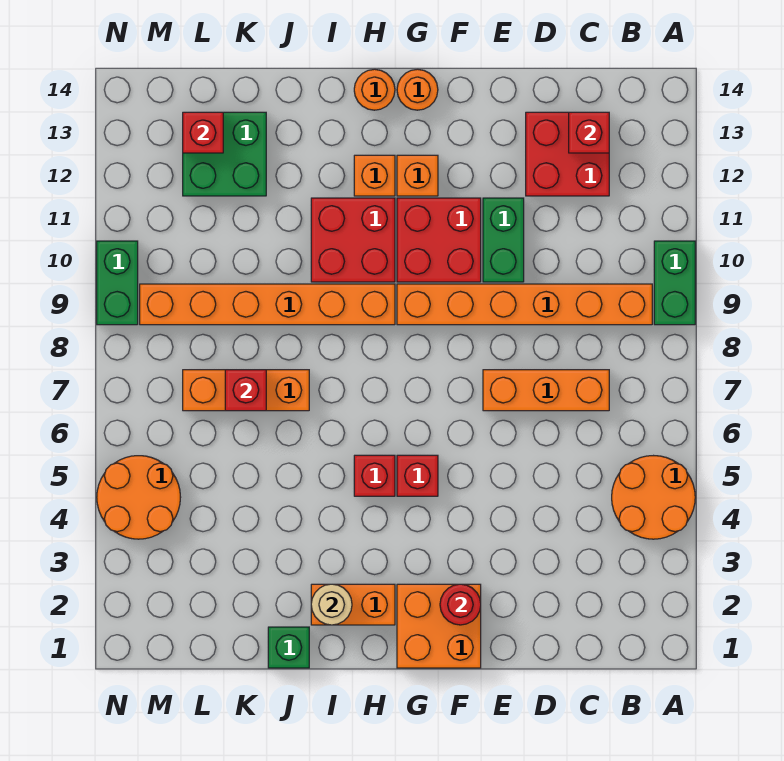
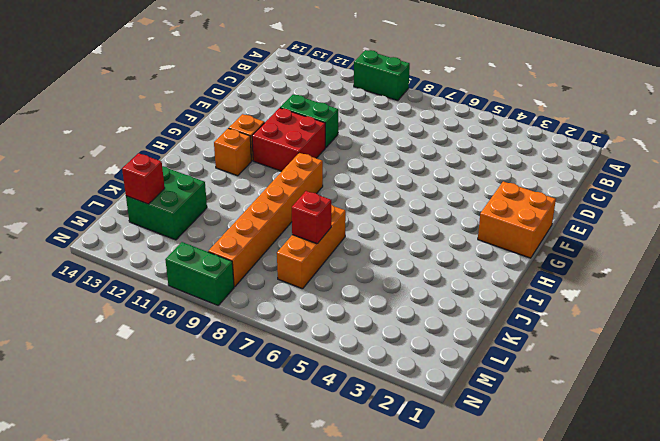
none -> orange round brick A4:B5 level 1
none -> orange brick B9:G9 level 1
none -> orange brick C7:E7 level 1

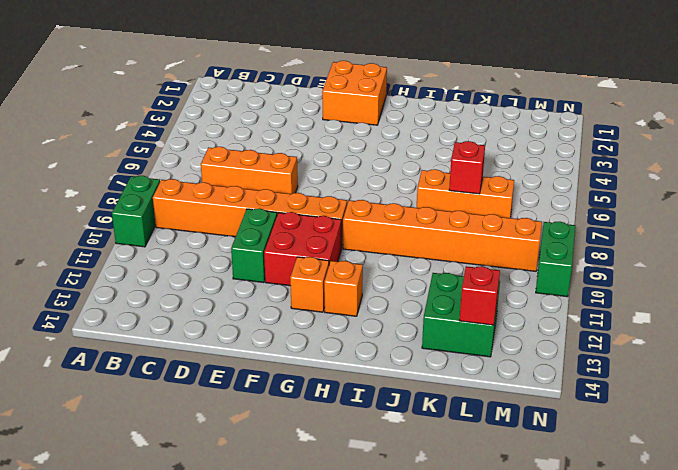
none -> orange round brick A4:B5 level 1
none -> red brick C12:D13 level 1
none -> red brick G5 level 1

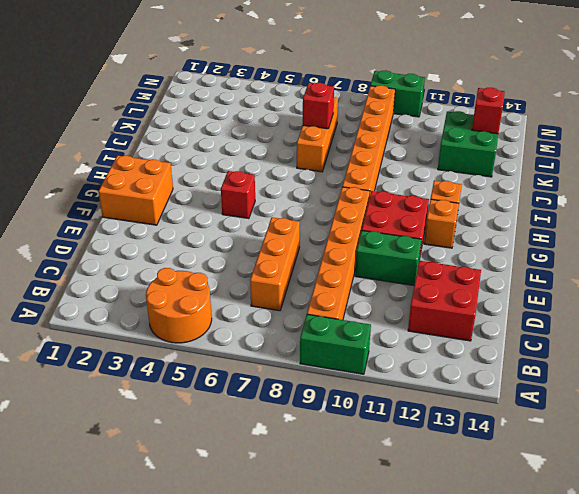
none -> orange round brick G14 level 1
none -> orange brick H2:I2 level 1
none -> red brick H5 level 1

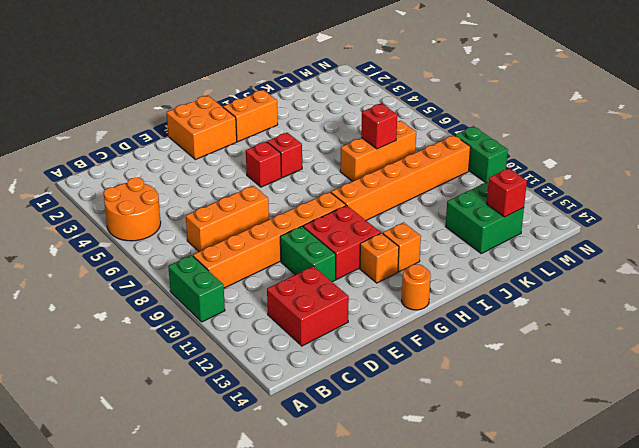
none -> red brick H10:I11 level 1
none -> orange round brick H14 level 1
none -> green brick J1 level 1

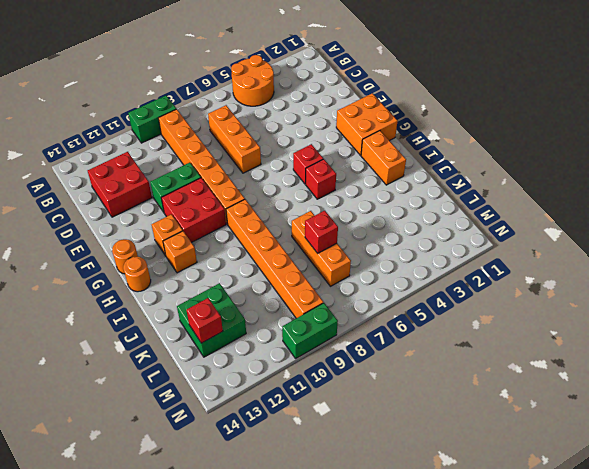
none -> red brick H10:I11 level 1
none -> green brick J1 level 1
none -> orange round brick M4:N5 level 1

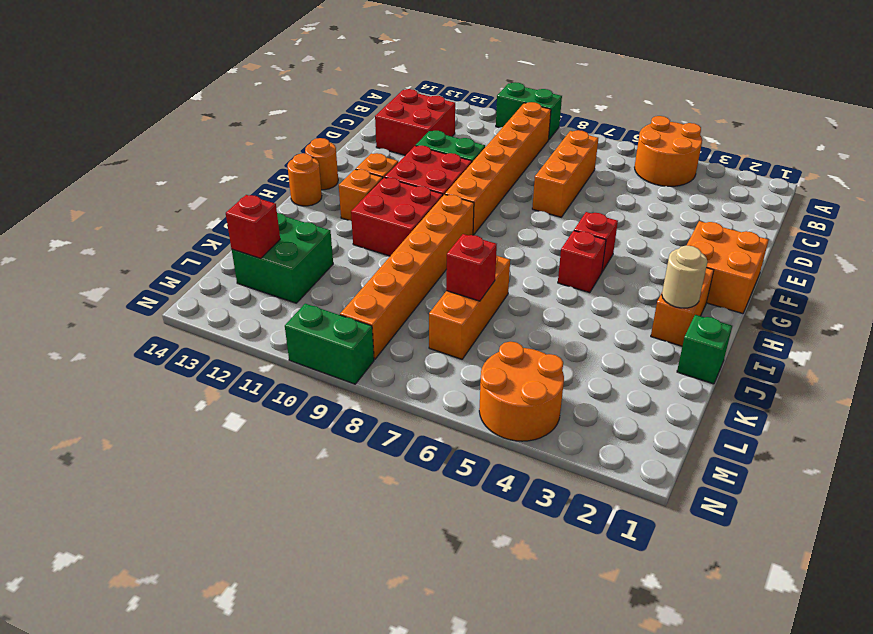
none -> red brick C13 level 2
none -> red round brick F2 level 2

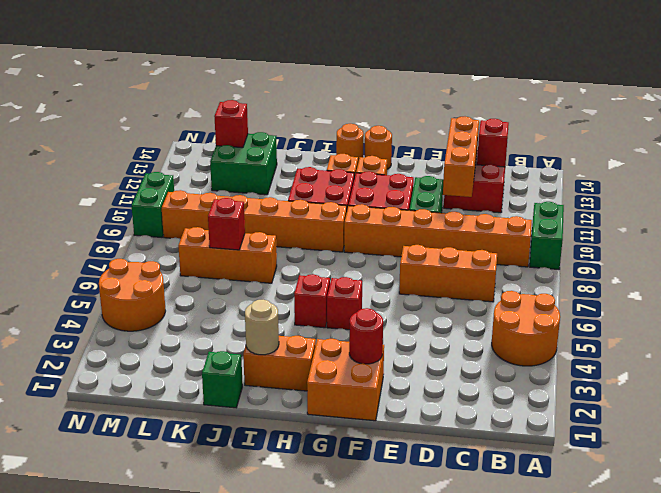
orange brick D11:D13 level 2 -> none

